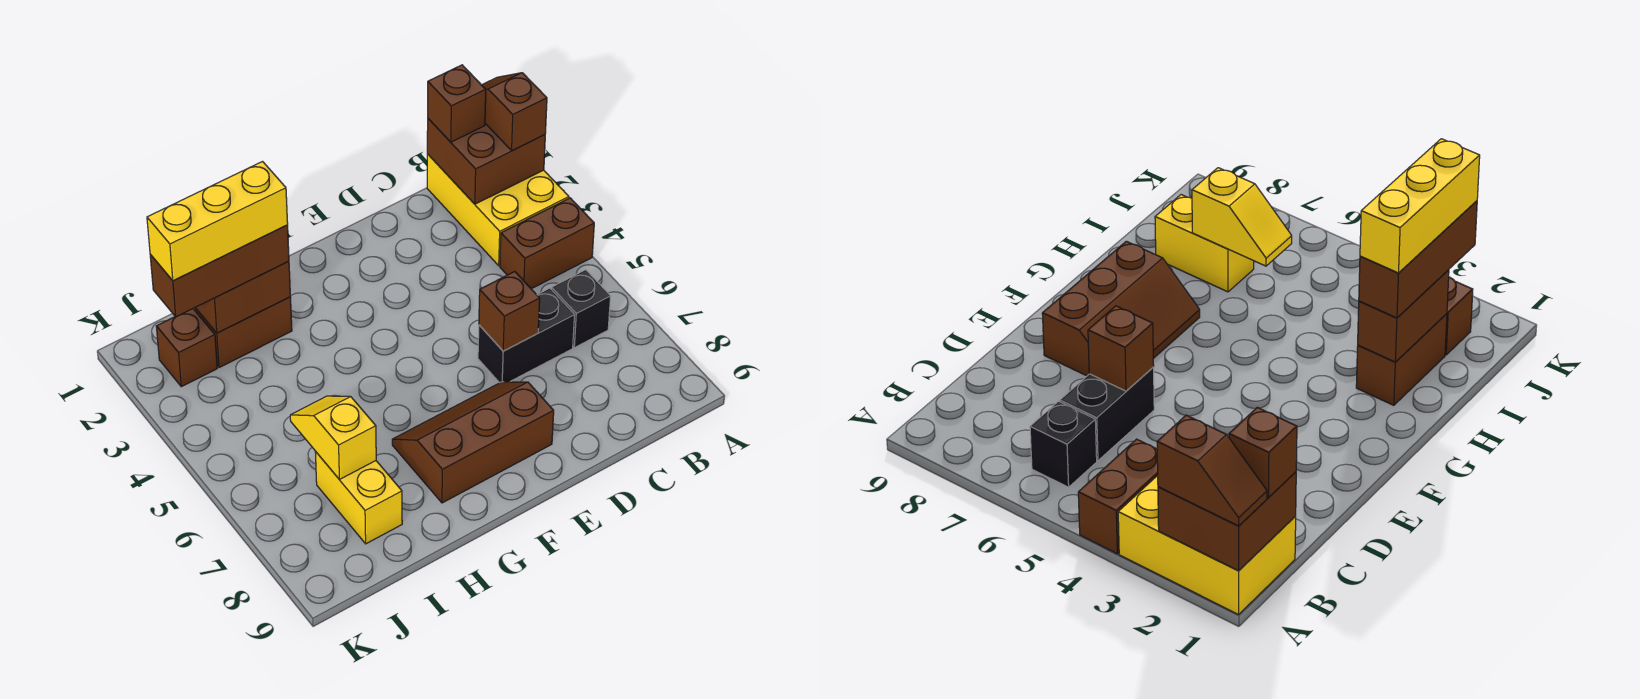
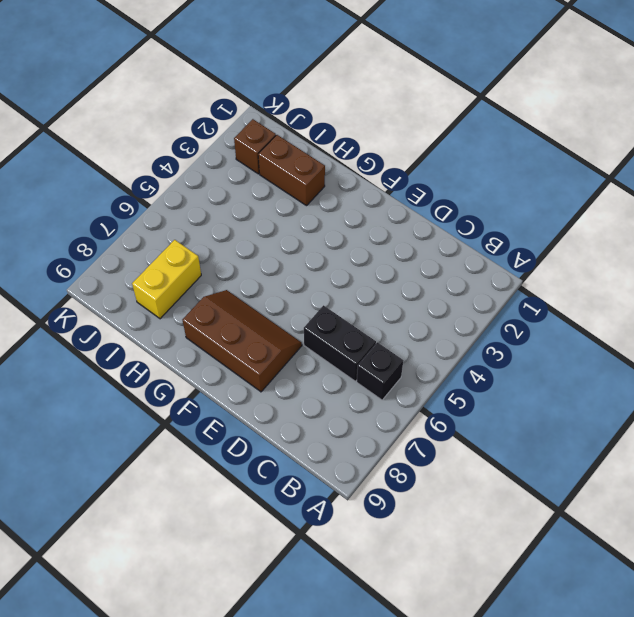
none -> yellow brick A1:B3 level 1
none -> brown brick A4:B4 level 1
none -> brown brick A1:B2 level 2

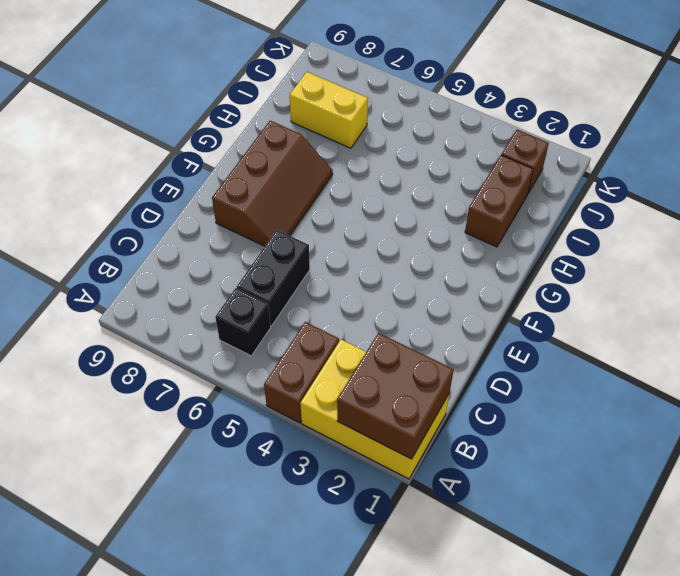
none -> brown brick D6 level 2
none -> brown brick H2:I2 level 2
none -> yellow slope I6:I7 level 2 top 7

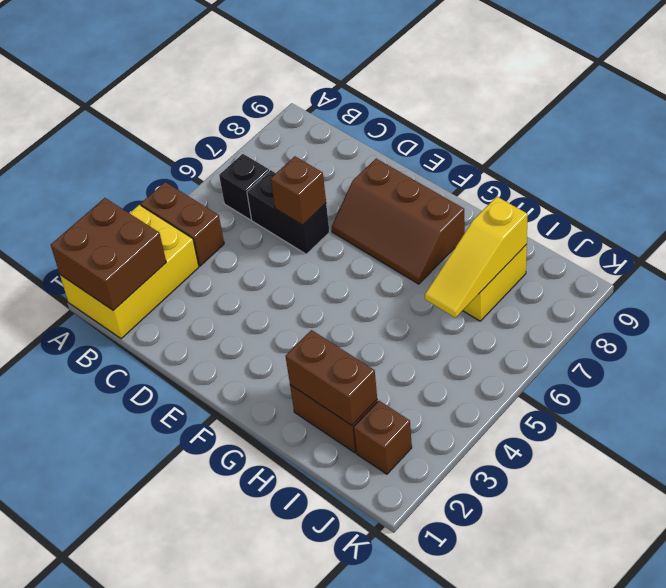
yellow slope I6:I8 level 2 top 8 -> yellow slope I6:I7 level 2 top 7
none -> brown slope A1:A2 level 3 top 2
none -> brown brick B1 level 3
none -> brown brick H2:J2 level 3

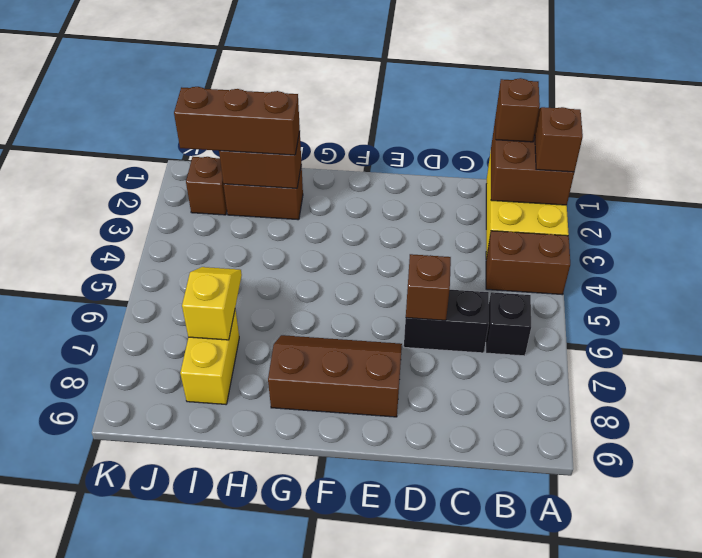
none -> yellow brick H2:J2 level 4

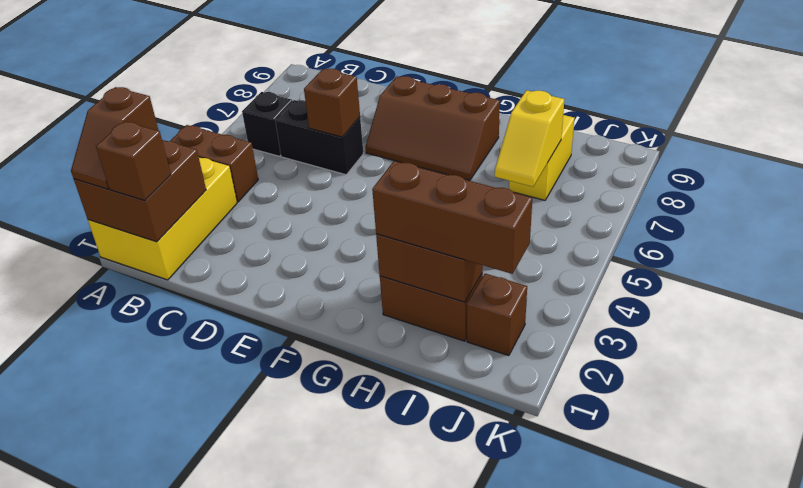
none -> yellow brick H2:J2 level 4

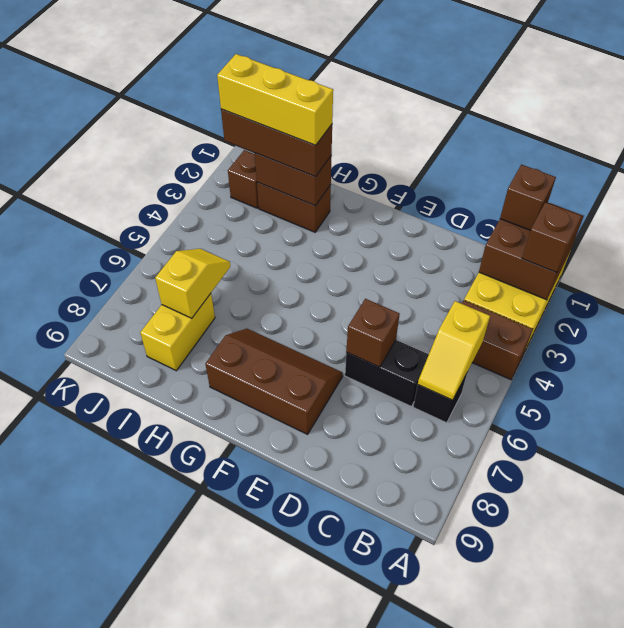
yellow slope B5:B6 level 2 top 5 -> none

